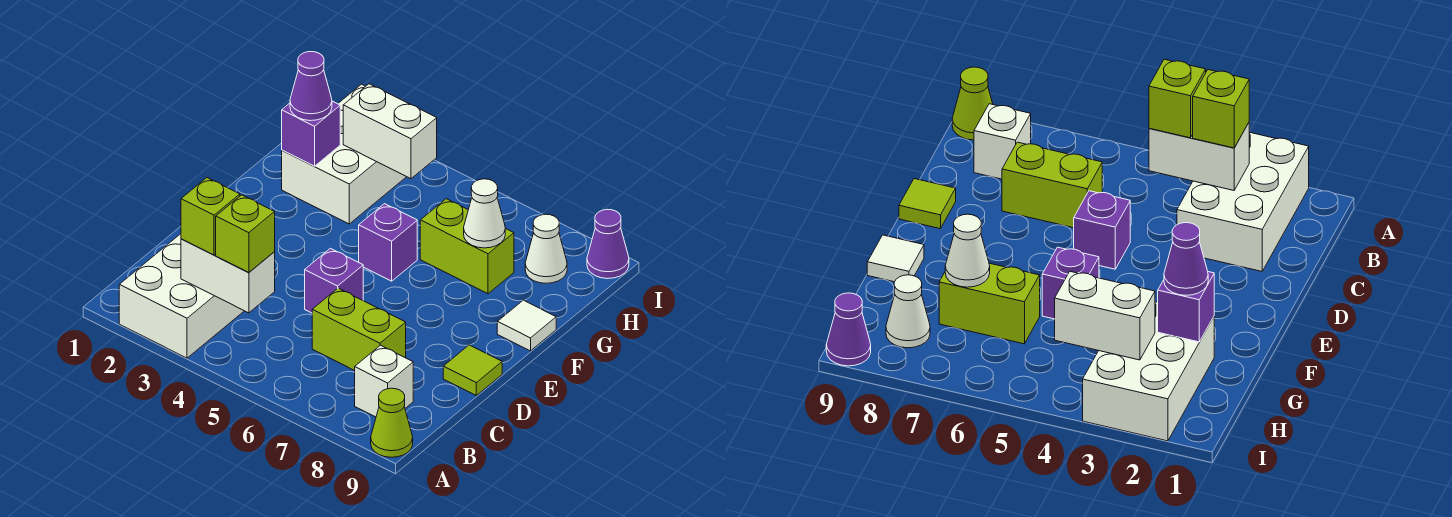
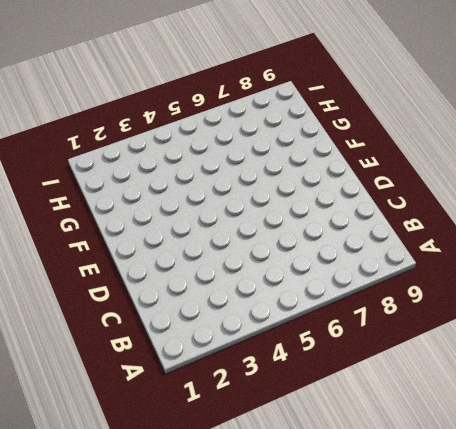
none -> white brick A2:C3 level 1
none -> lime cone A9 level 1
none -> white brick B8 level 1

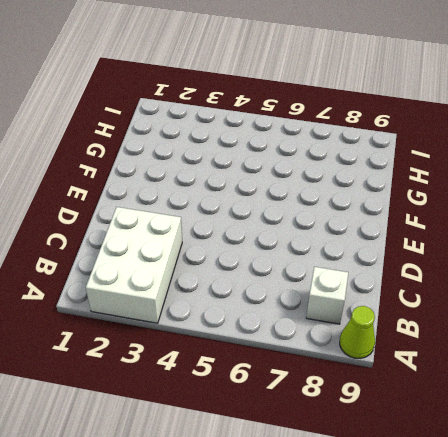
none -> lime brick C6:C7 level 1
none -> purple brick D5 level 1
none -> lime tile D9 level 1

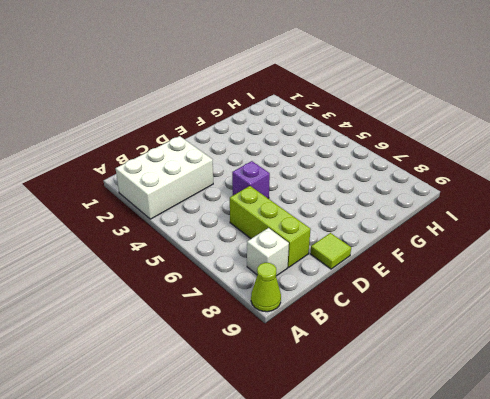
lime brick C6:C8 level 1 -> lime brick C6:C7 level 1
none -> purple brick F5 level 1
none -> white tile F9 level 1
none -> white brick G2:I3 level 1

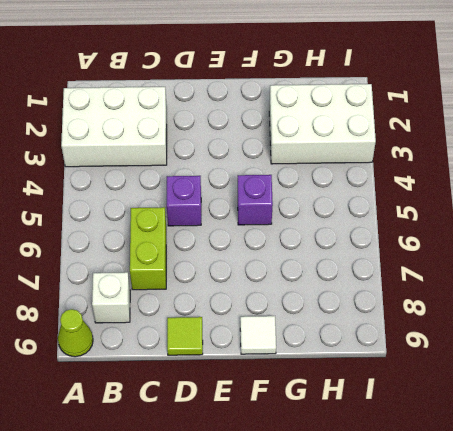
none -> lime brick G6:G7 level 1
none -> white cone H8 level 1
none -> purple cone I9 level 1

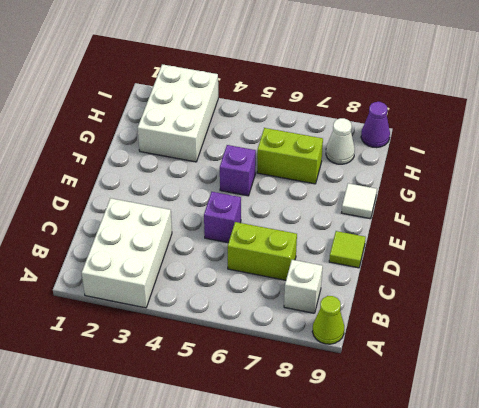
none -> white brick B3:B4 level 2
none -> purple brick G2 level 2
none -> white cone G7 level 2

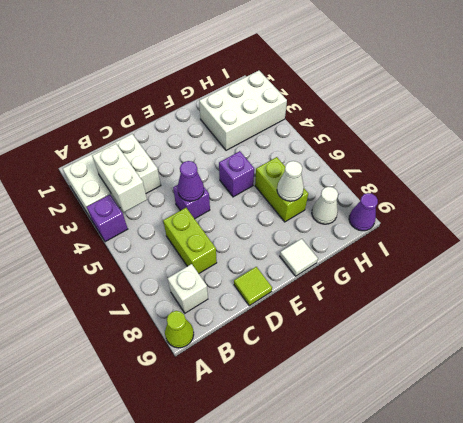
purple brick A4 level 1 -> purple brick G2 level 2
purple cone D5 level 2 -> purple cone G2 level 3
none -> white brick H3:H4 level 2
none -> lime brick B3 level 3
none -> lime brick B4 level 3

